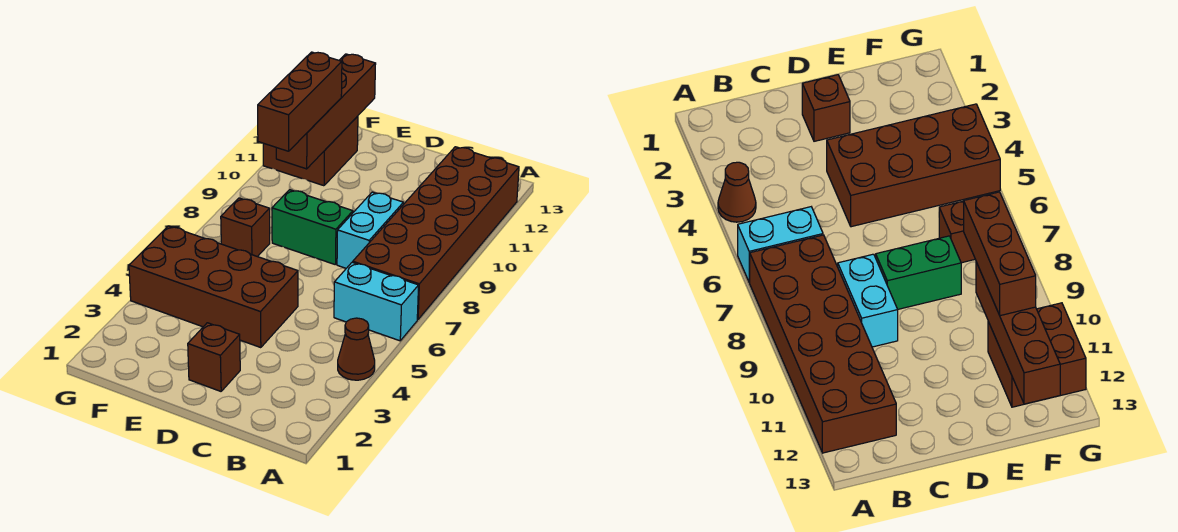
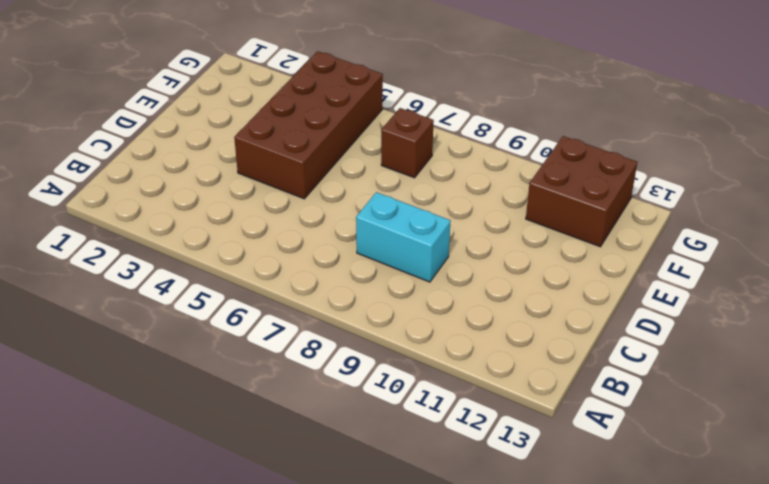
none -> brown cone A4 level 1
none -> cyan brick A6:B6 level 1

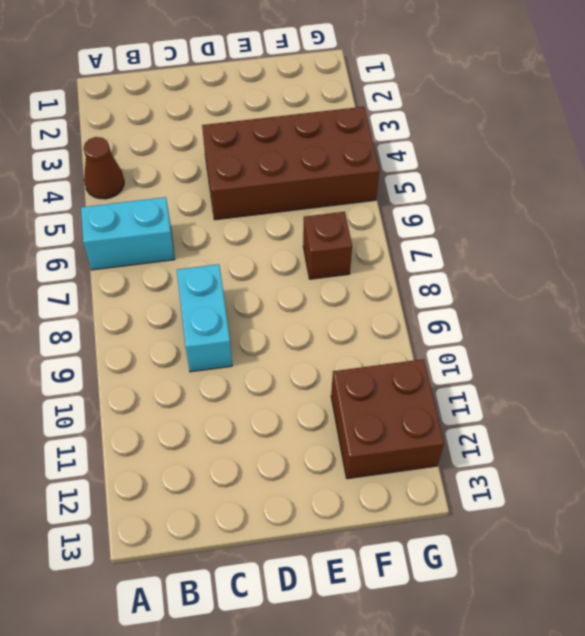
none -> brown brick A7:B12 level 1
none -> brown brick D2 level 1

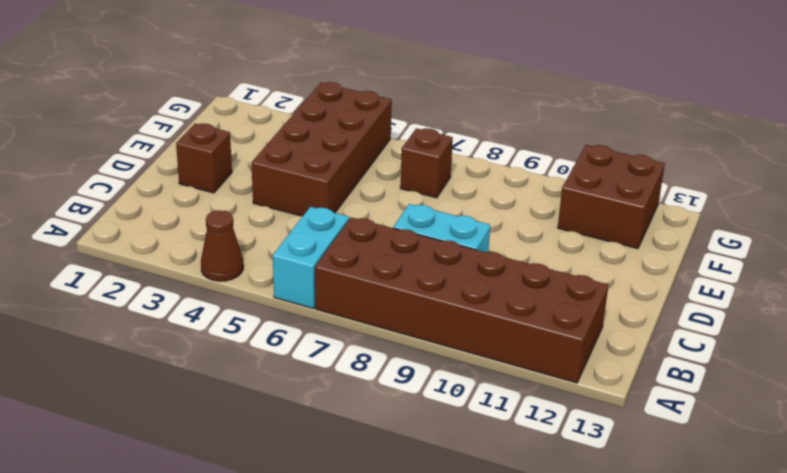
none -> green brick D8:E8 level 1
none -> brown brick F10:F13 level 2

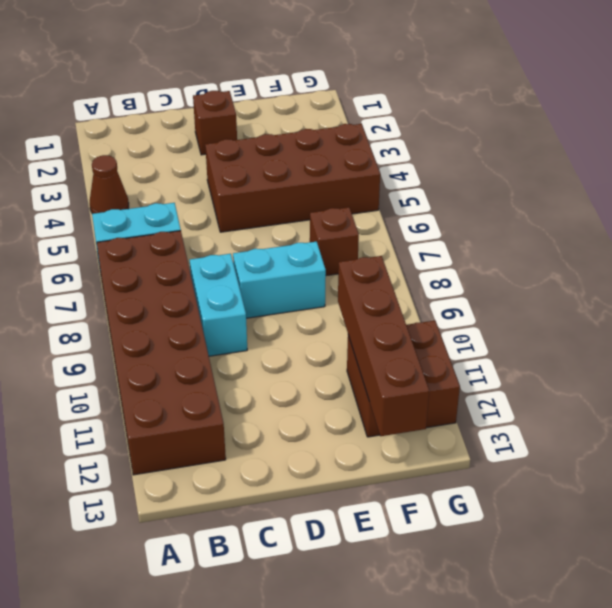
cyan brick D8:E8 level 1 -> green brick D8:E8 level 1
none -> brown brick F9:F11 level 3

